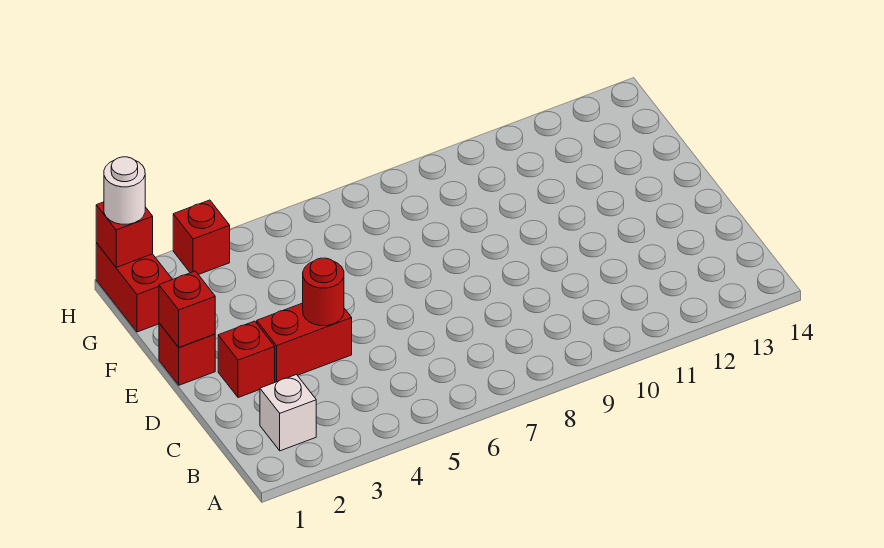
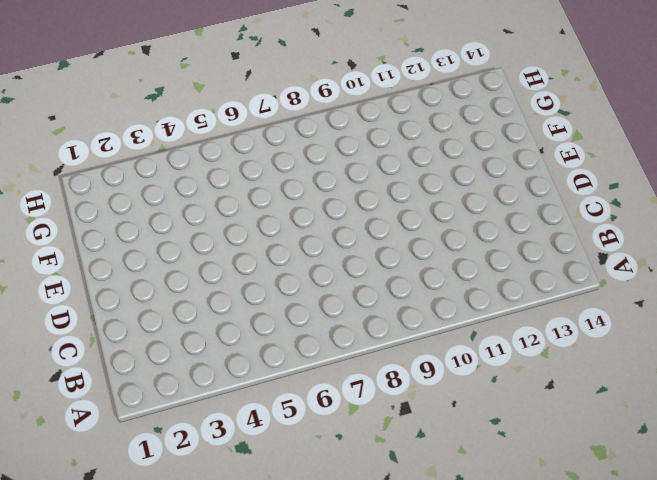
none -> white brick B2 level 1
none -> red brick D2 level 1

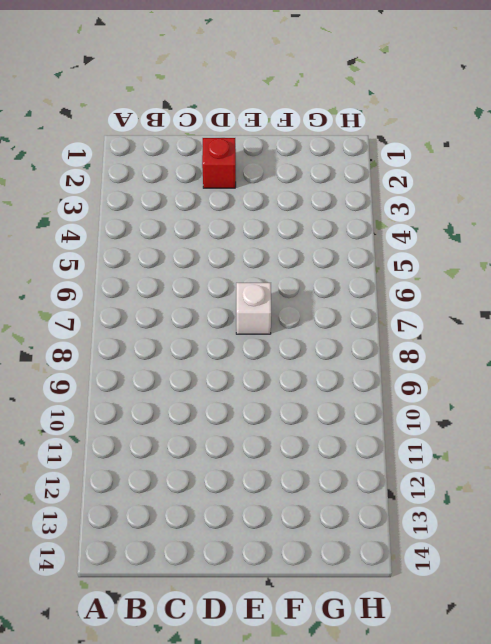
white brick E7 level 1 -> white brick B2 level 1
none -> red brick D3:D4 level 1
none -> red brick E1 level 1

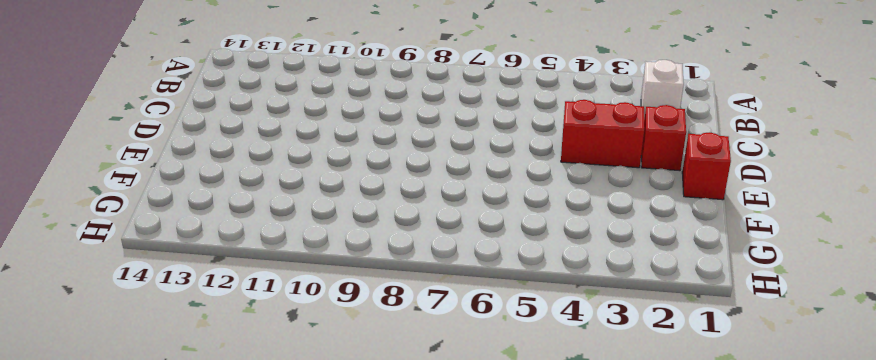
none -> red brick G1:H1 level 1
none -> red brick H3 level 1

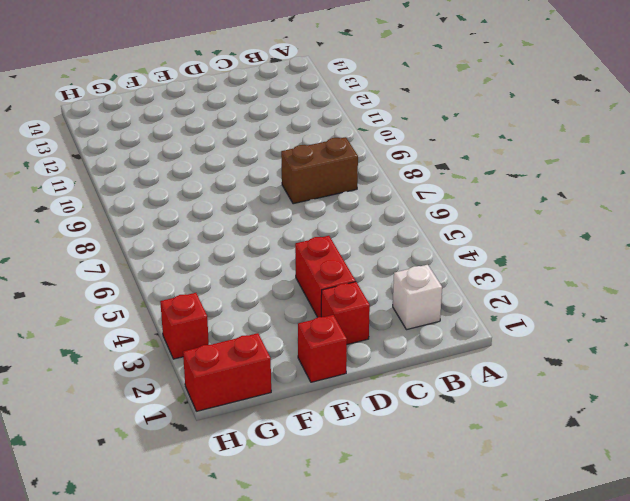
brown brick B8:C8 level 1 -> none
none -> red round brick D4 level 2
none -> red brick E1 level 2

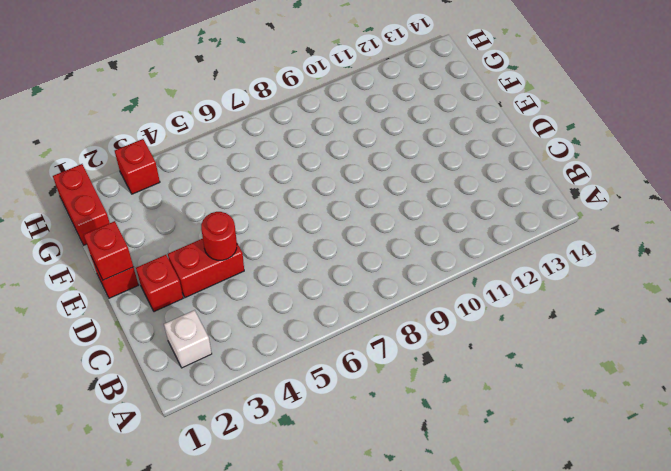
none -> red brick H1 level 2
none -> white round brick H1 level 3

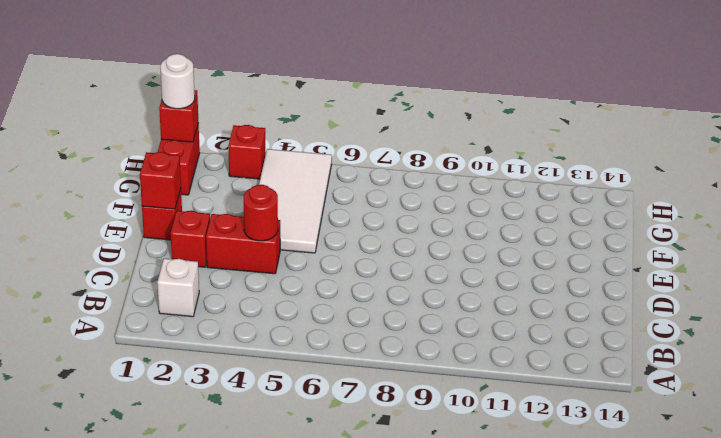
white tile E4:H5 level 1 -> none

